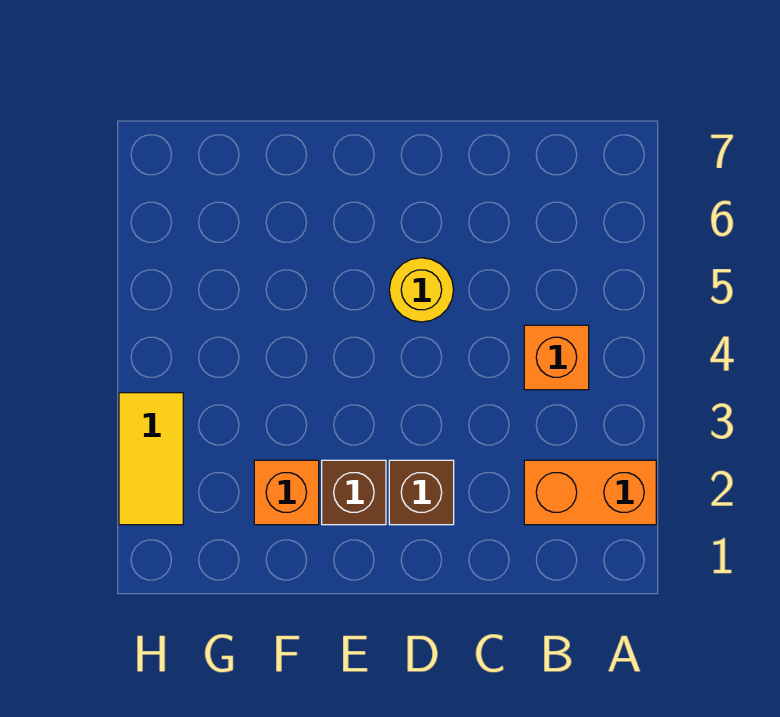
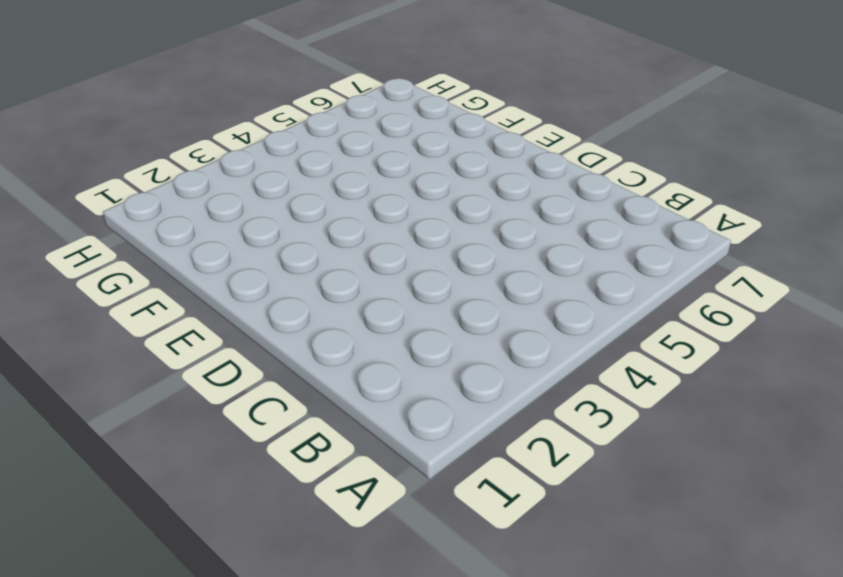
none -> orange brick A2:B2 level 1
none -> orange brick B4 level 1

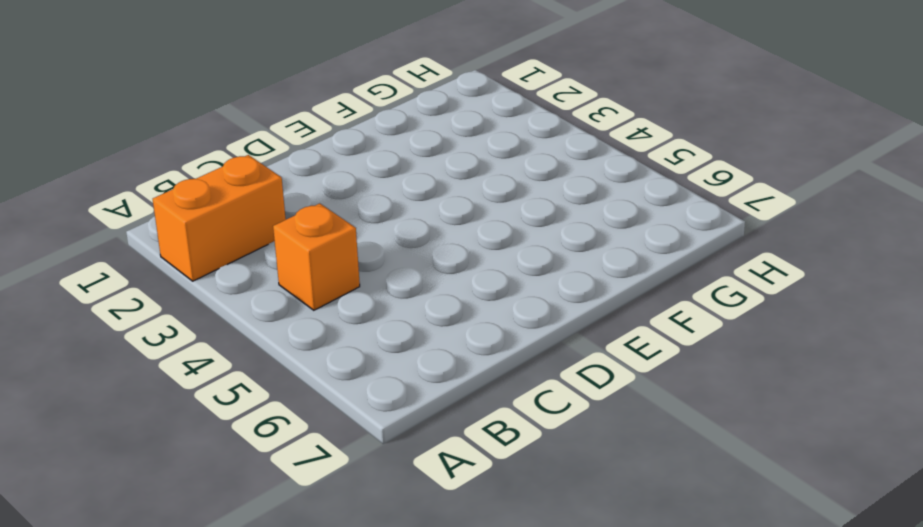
none -> brown brick D2 level 1
none -> yellow round brick D5 level 1

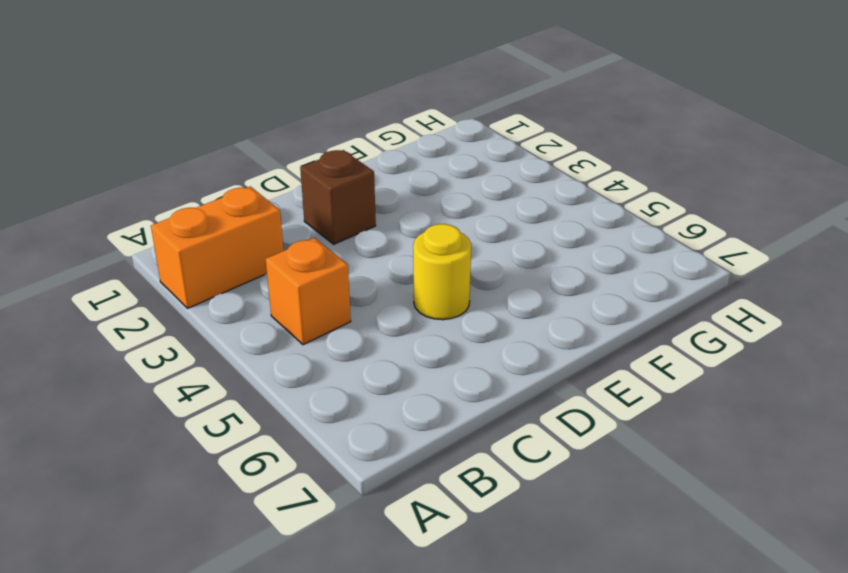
none -> brown brick E2 level 1
none -> orange brick F2 level 1

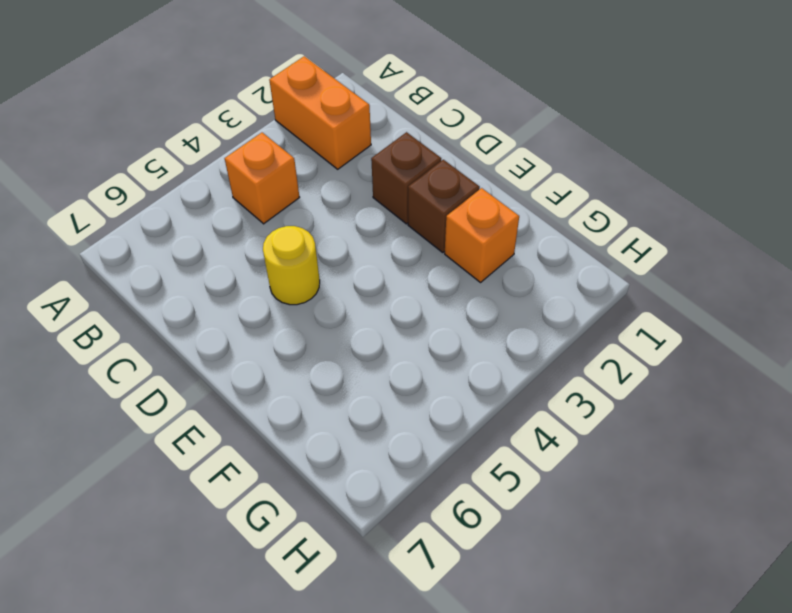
none -> yellow tile H2:H3 level 1

